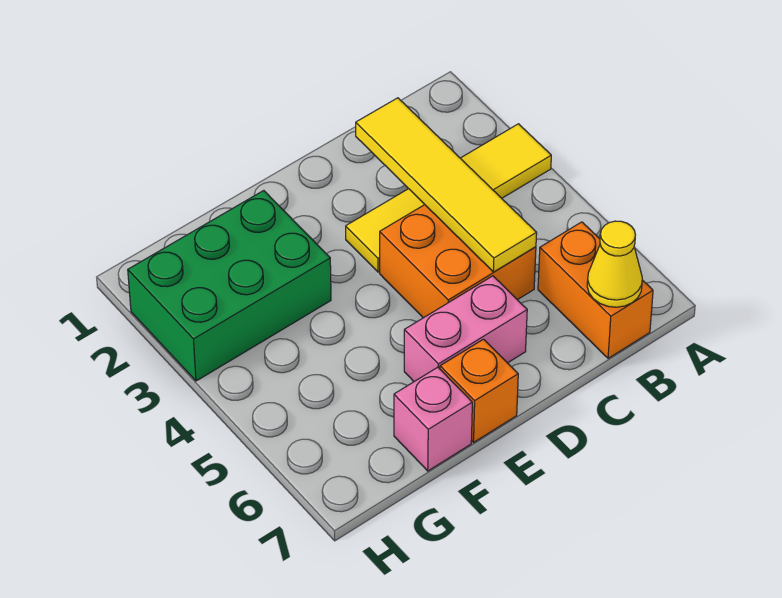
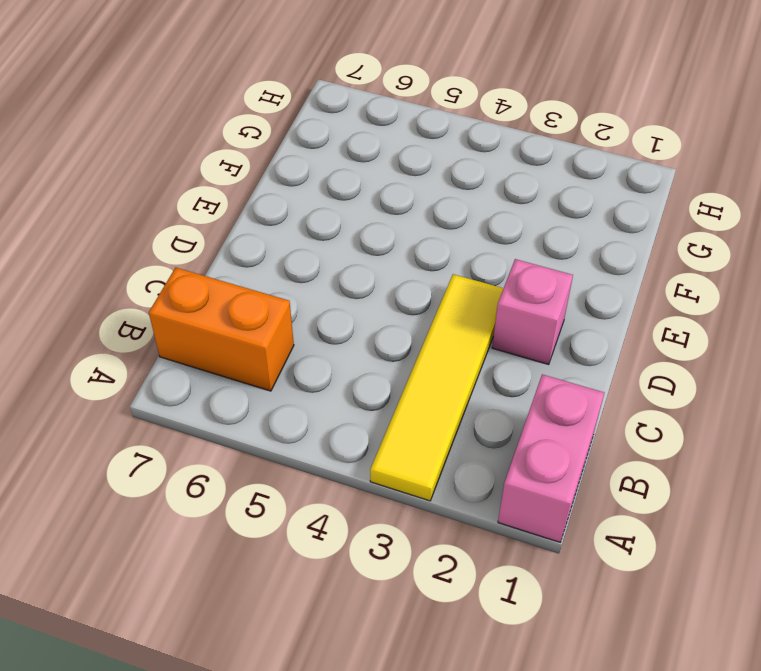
pink brick A1:B1 level 1 -> pink brick D6:E6 level 1
pink brick D2 level 1 -> pink brick F7 level 1
none -> orange brick C4:D5 level 1
none -> orange brick E7 level 1

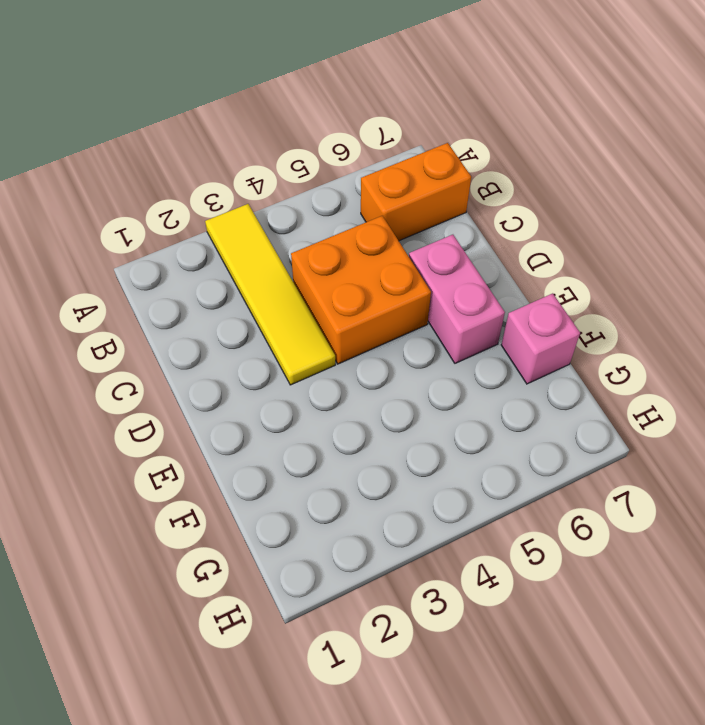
none -> orange brick E7 level 1
none -> green brick F2:H3 level 1

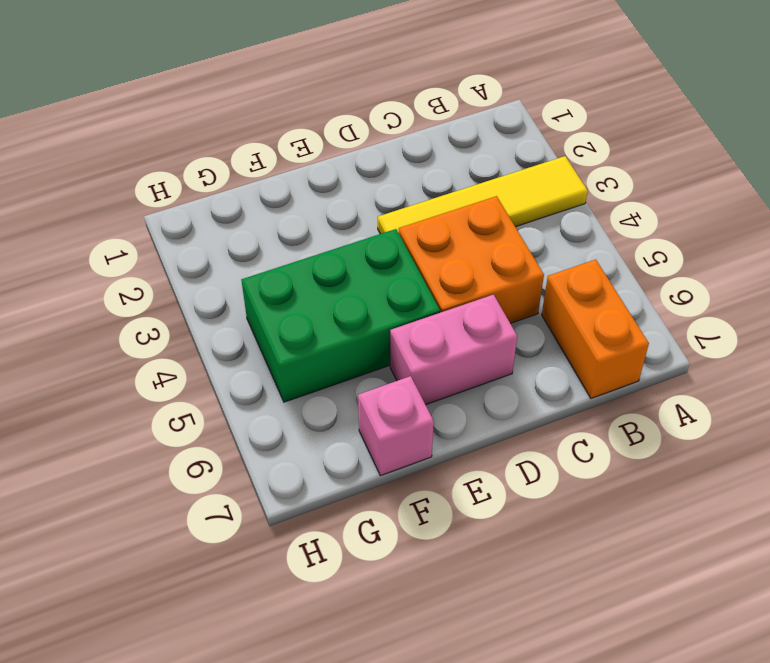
green brick E4:G5 level 1 -> green brick F2:H3 level 1
none -> orange brick E7 level 1
none -> yellow cone B7 level 2

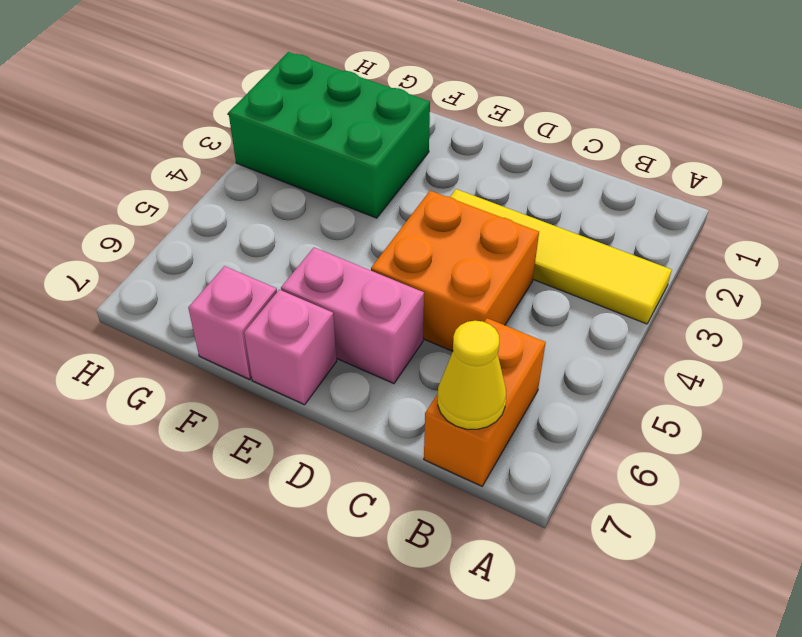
pink brick E7 level 1 -> orange brick E7 level 1
none -> yellow tile C2:C5 level 2

